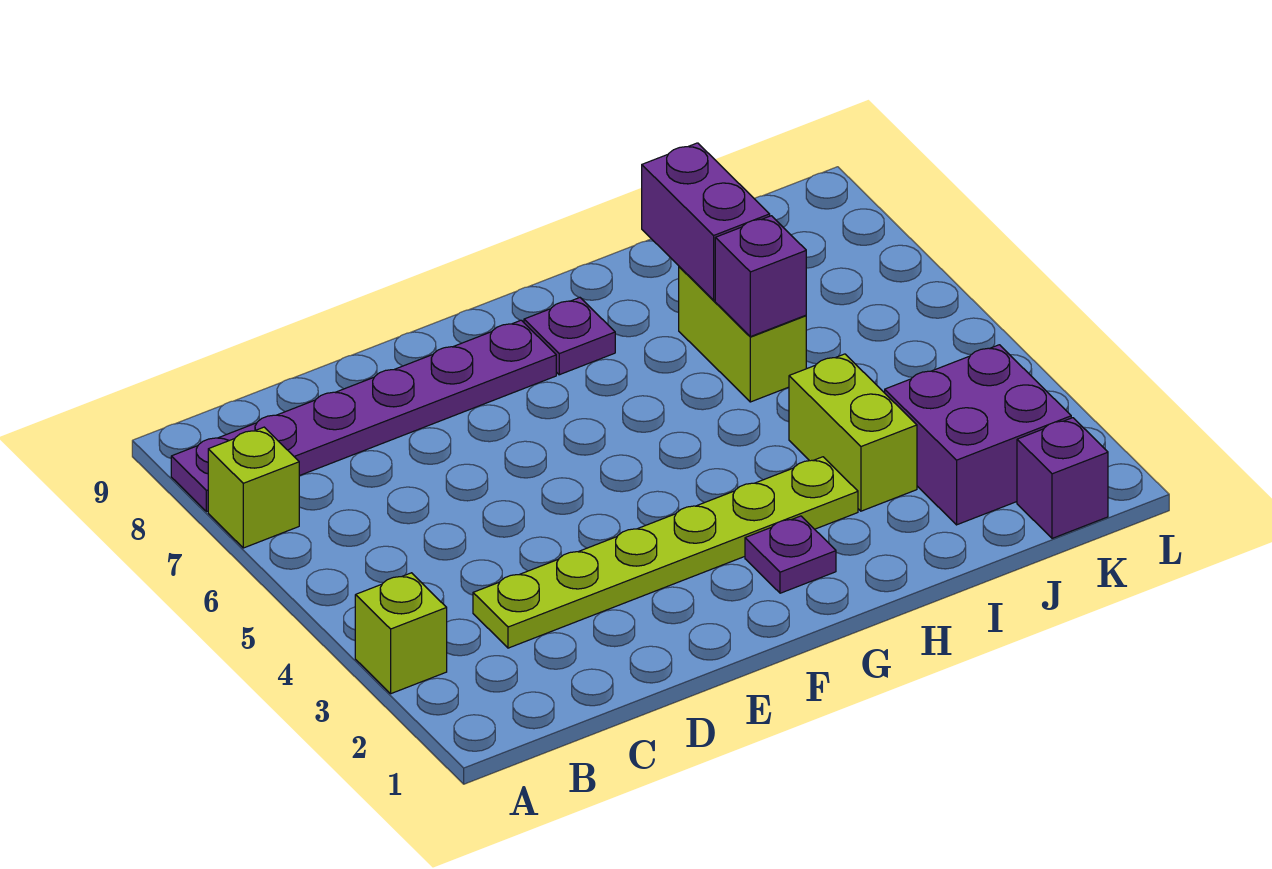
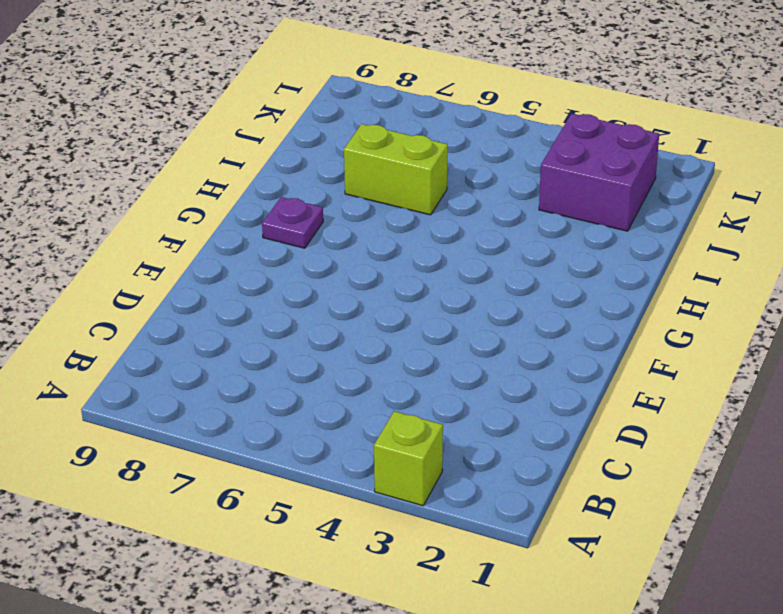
none -> lime brick A7 level 1
none -> purple plate A8:F8 level 1
none -> lime plate C3:H3 level 1

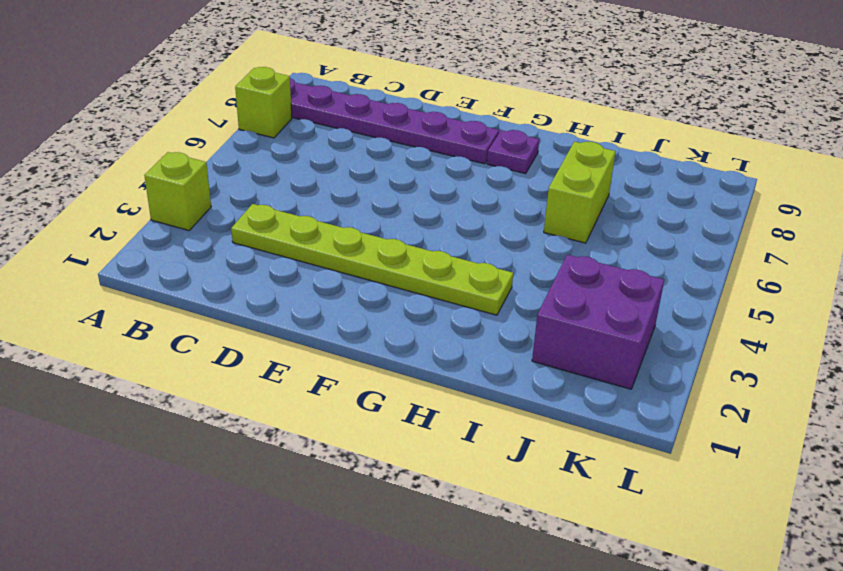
none -> purple plate G2 level 1
none -> lime brick I3:I4 level 1
none -> purple brick K1 level 1

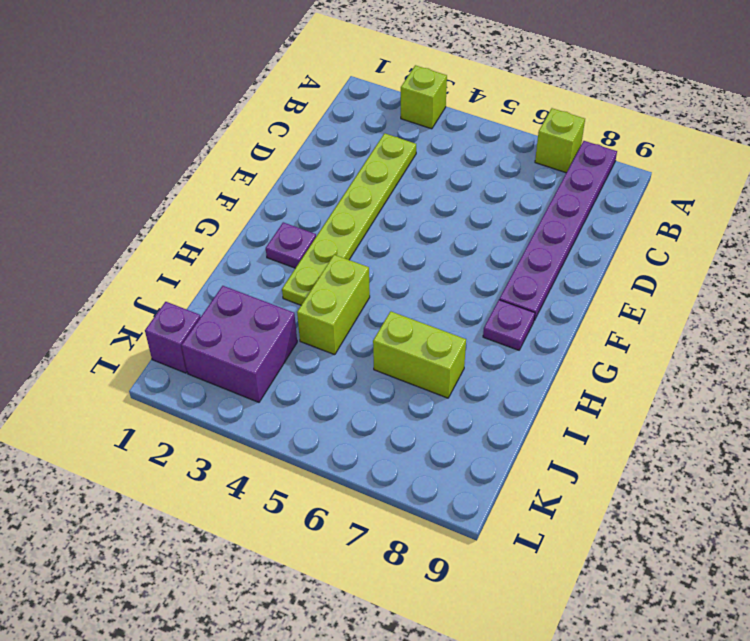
lime brick H4:I4 level 1 -> lime brick I3:I4 level 1
none -> purple brick I6 level 2
none -> purple brick I7:I8 level 2

